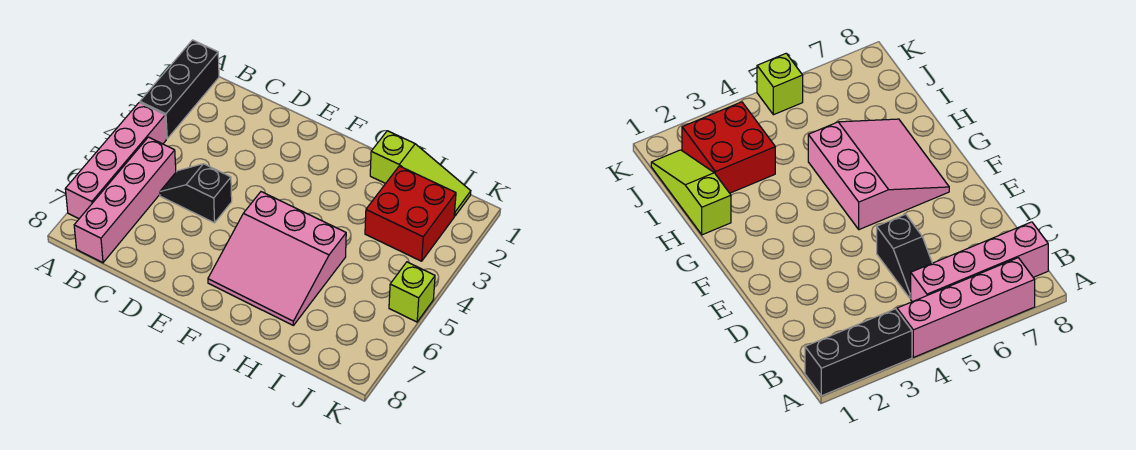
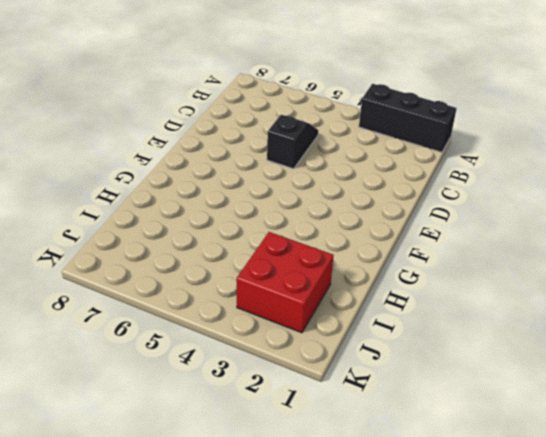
none -> pink brick A4:A7 level 1
none -> pink brick B5:B8 level 1

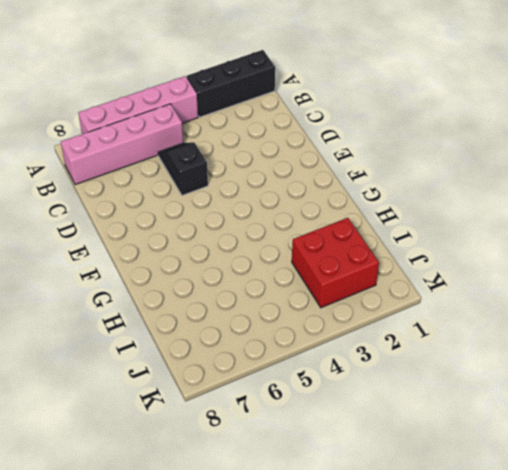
none -> pink slope F5:H7 level 1 top 5
none -> lime slope H1:J1 level 1 top H

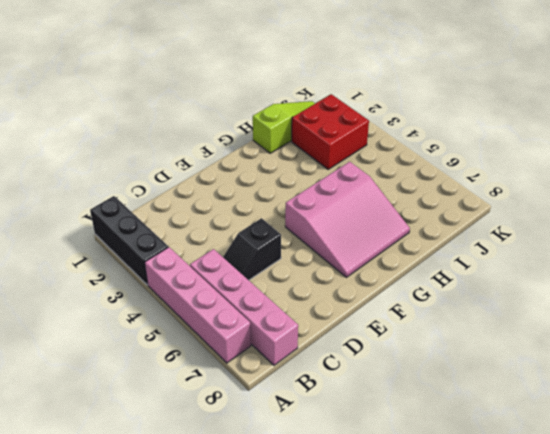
none -> lime brick K5 level 1

